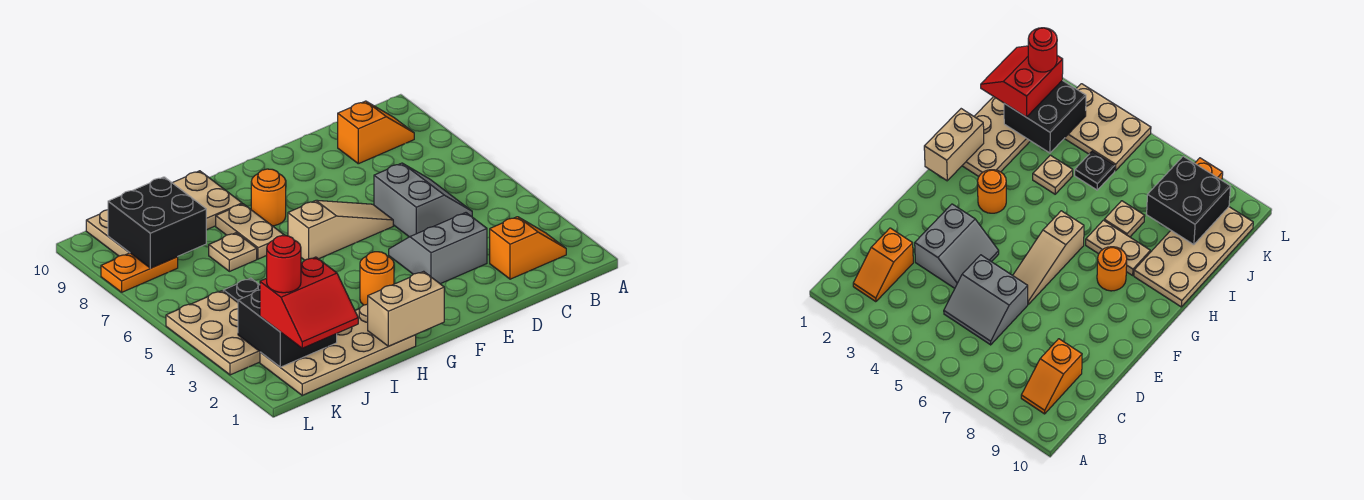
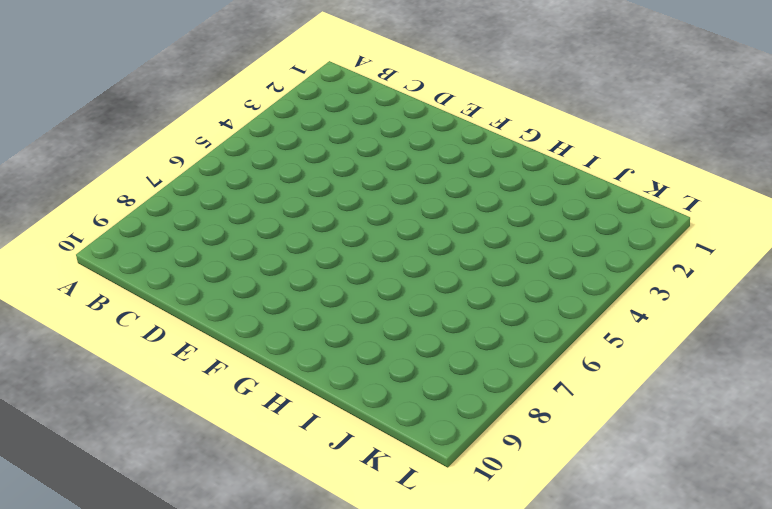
none -> orange slope B2:C2 level 1 top C
none -> orange slope B9:C9 level 1 top C
none -> grey slope C5:D6 level 1 top D

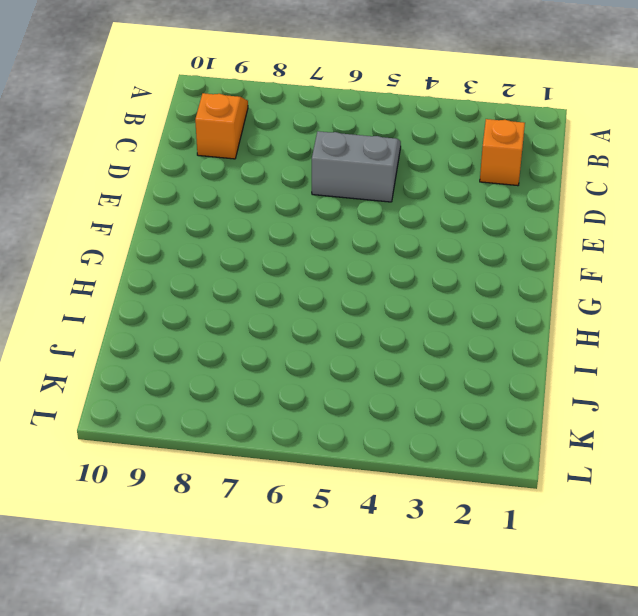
none -> grey slope D3:E4 level 1 top 3
none -> tan slope E6:G6 level 1 top G
none -> orange round brick G3 level 1

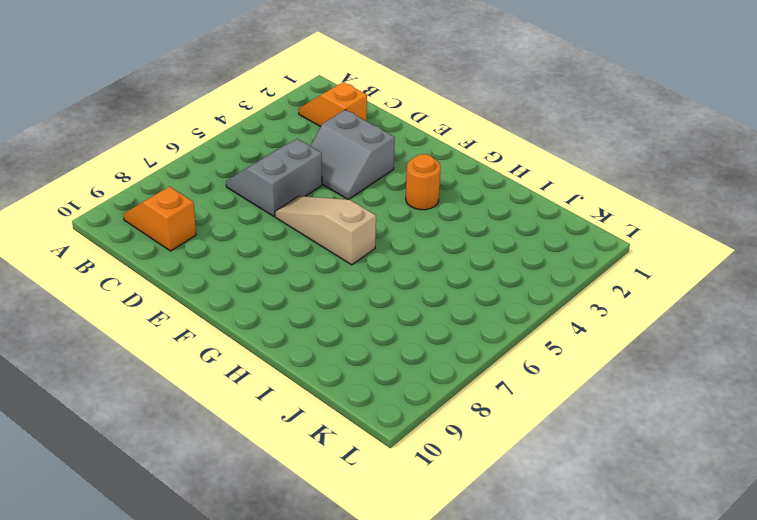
none -> orange round brick G8 level 1
none -> tan plate H1:K2 level 1
none -> tan plate H7:H8 level 1

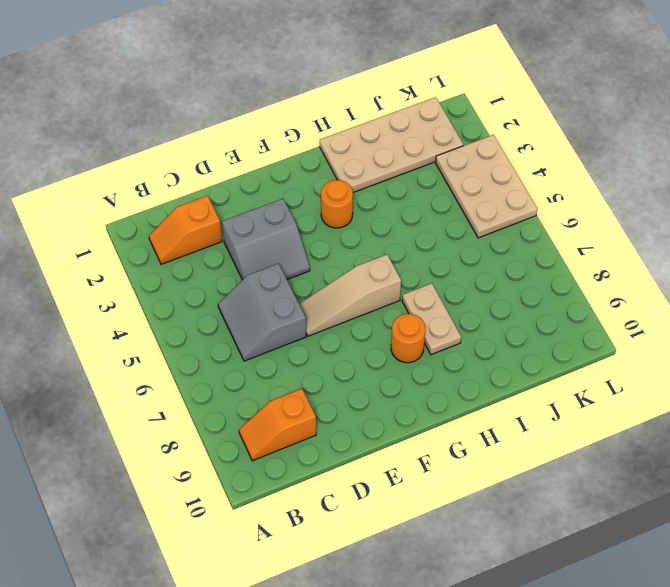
none -> tan plate H9:K10 level 1
none -> tan plate I4 level 1
none -> tan plate I7 level 1

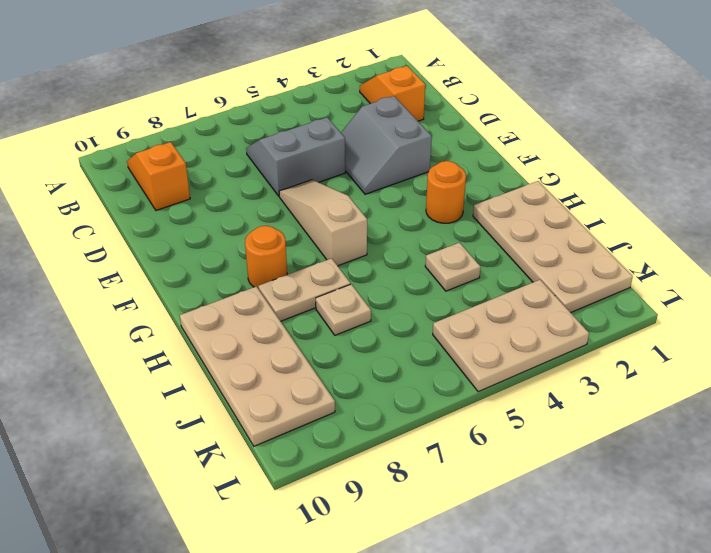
none -> black plate J5 level 1
none -> orange plate K8:L8 level 1
none -> tan brick G1:H1 level 2

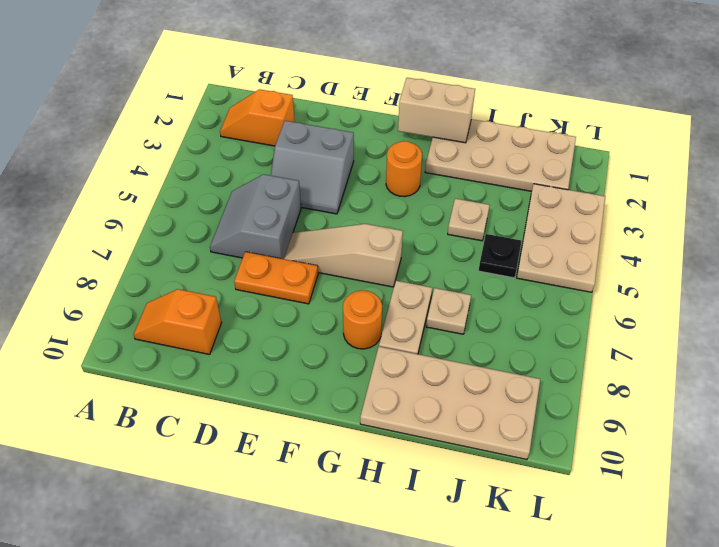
orange plate D7:E7 level 1 -> orange plate K8:L8 level 1
none -> black brick J2:K3 level 2
none -> black brick J8:K9 level 2
none -> red slope J1:K2 level 3 top 2

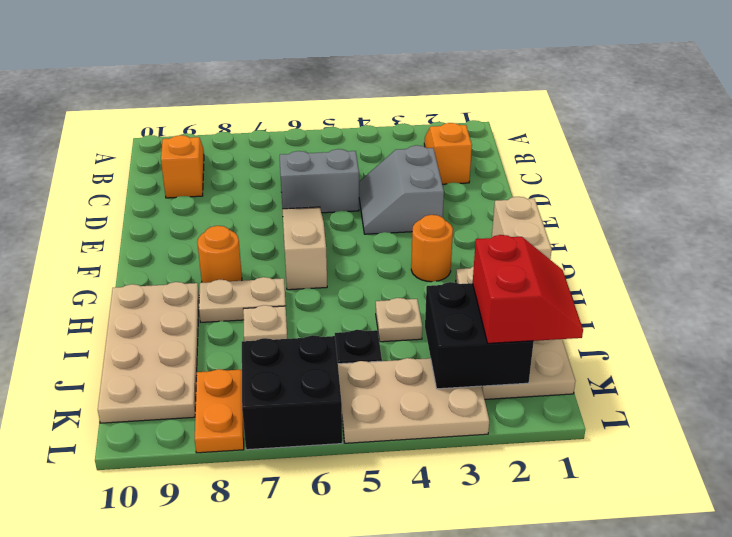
black brick K6:L7 level 1 -> black brick J8:K9 level 2
none -> red round brick K2 level 4

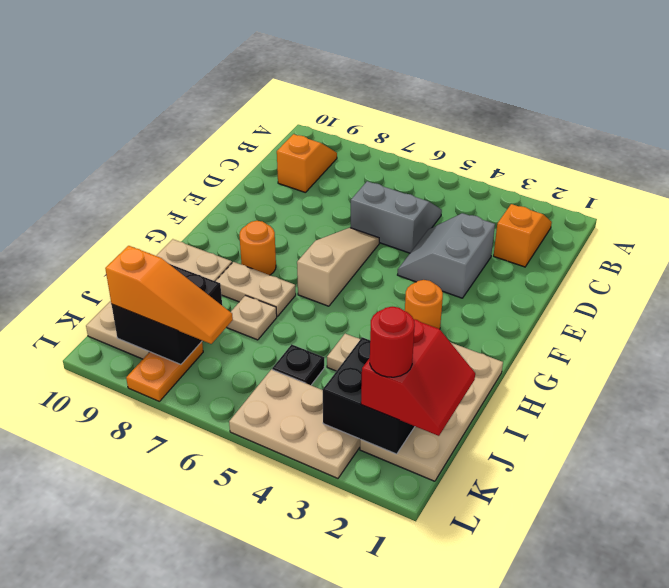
orange slope K7:K9 level 3 top 9 -> none
none -> tan brick G1:H1 level 2

